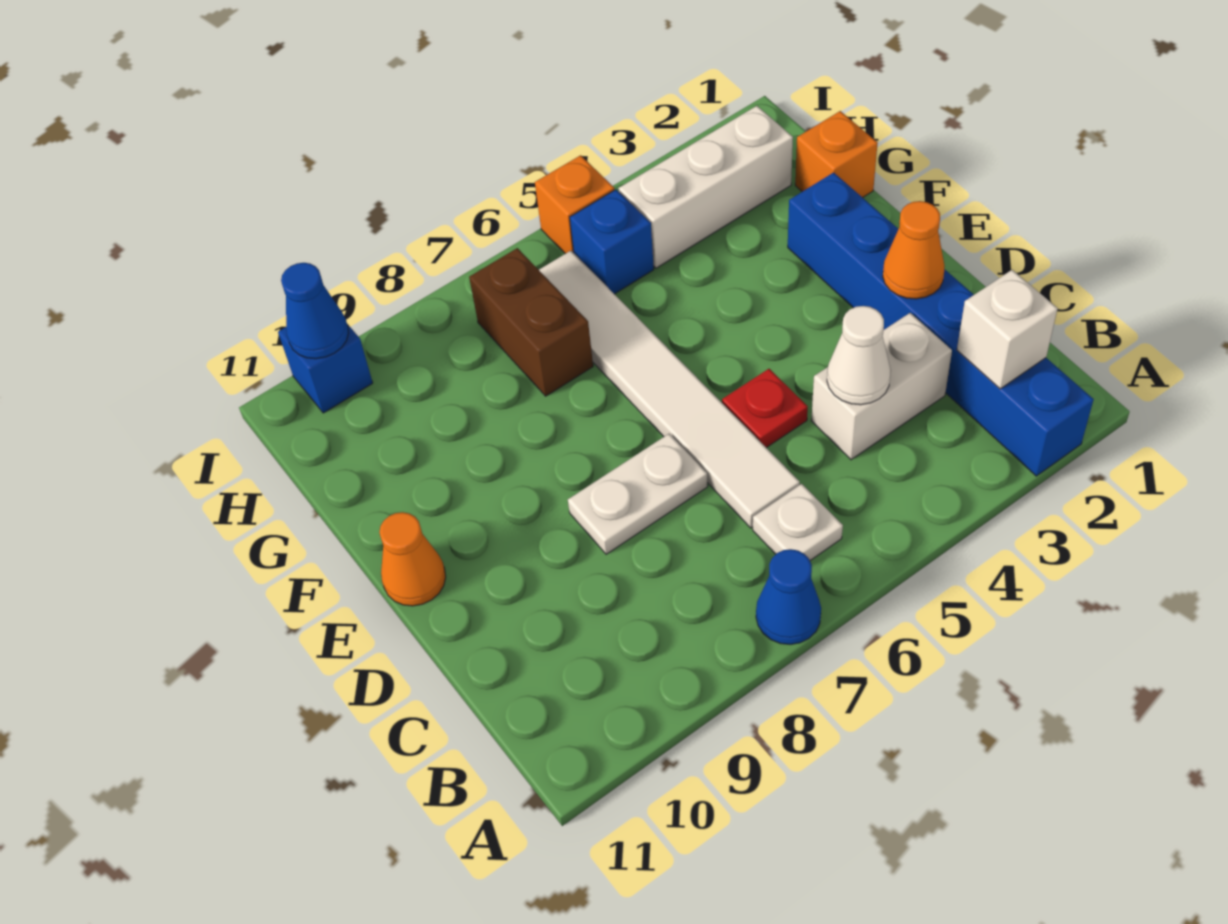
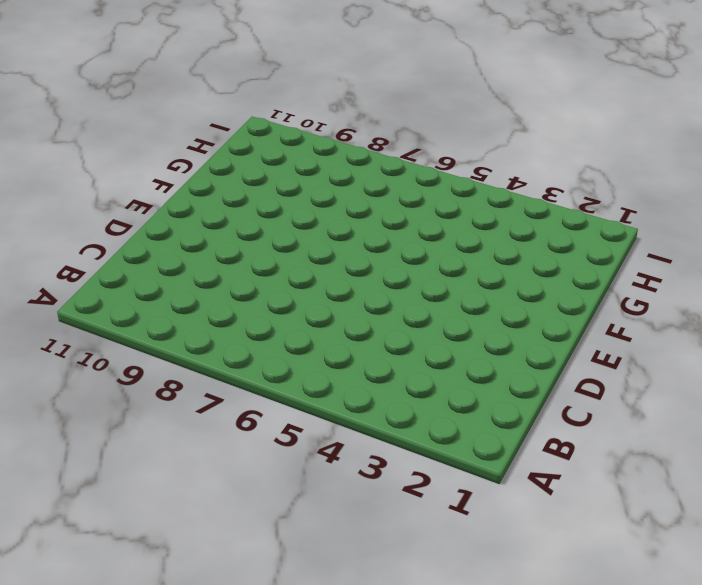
none -> blue brick A2:F2 level 1
none -> blue cone A7 level 1
none -> white plate B6 level 1

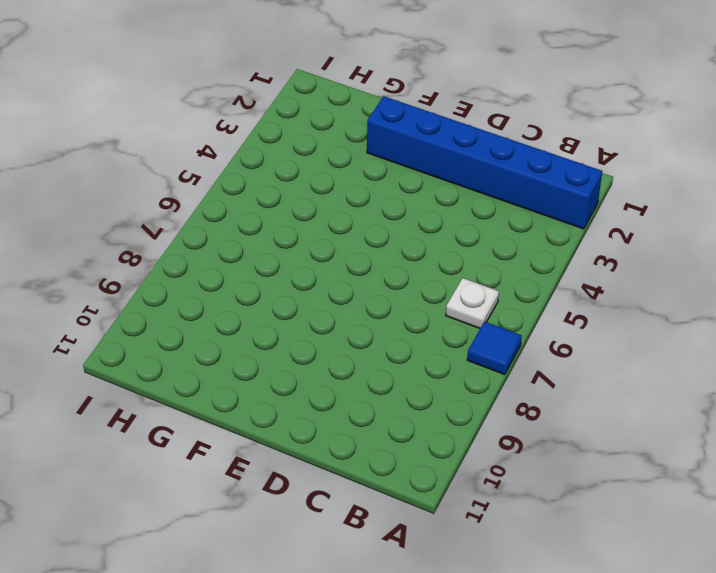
blue tile A7 level 1 -> blue cone A7 level 1
none -> white brick C3:C4 level 1
none -> white tile C6:H6 level 1
none -> red plate D5 level 1

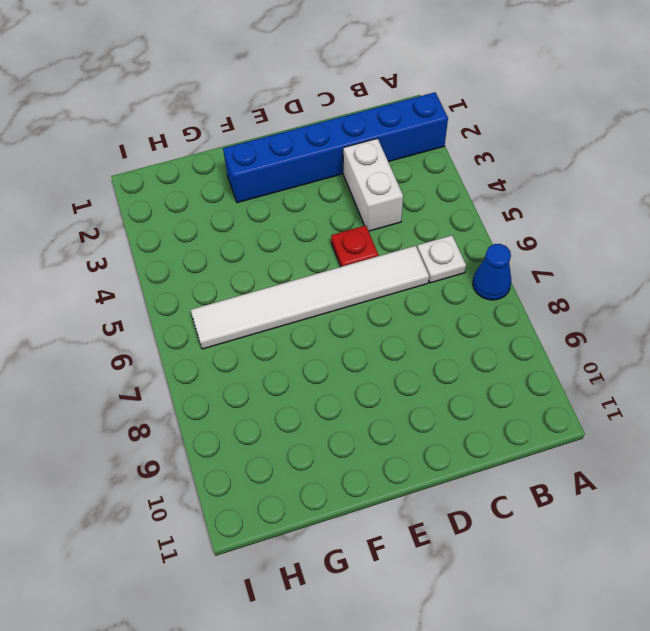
none -> white plate D7:D8 level 1
none -> orange cone E11 level 1
none -> orange brick G1 level 1

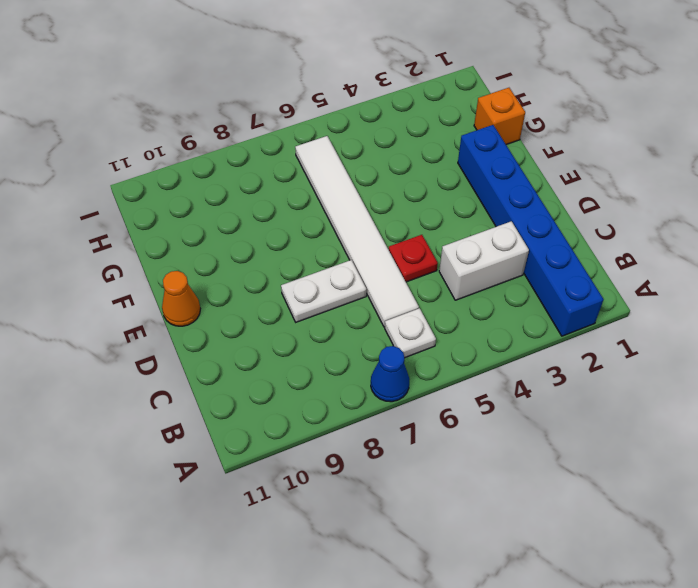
none -> brown brick G7:H7 level 1
none -> white brick H2:H4 level 1
none -> blue brick H5 level 1

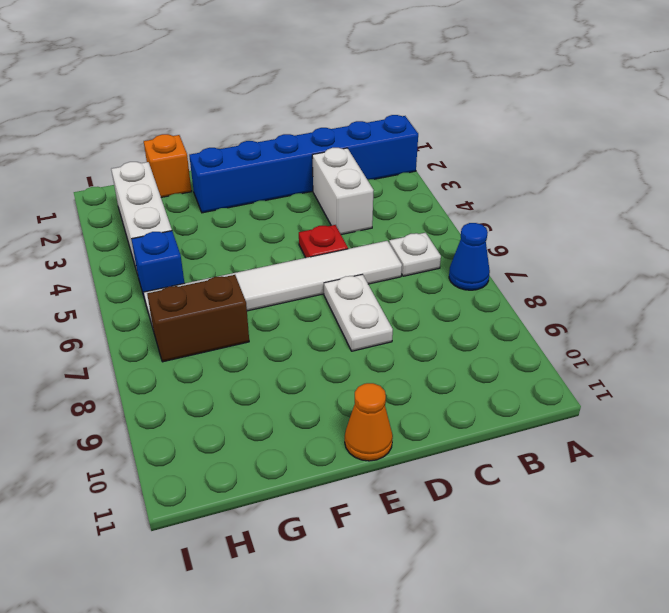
none -> orange brick I5 level 1
none -> blue brick I10 level 1
none -> white brick B2 level 2

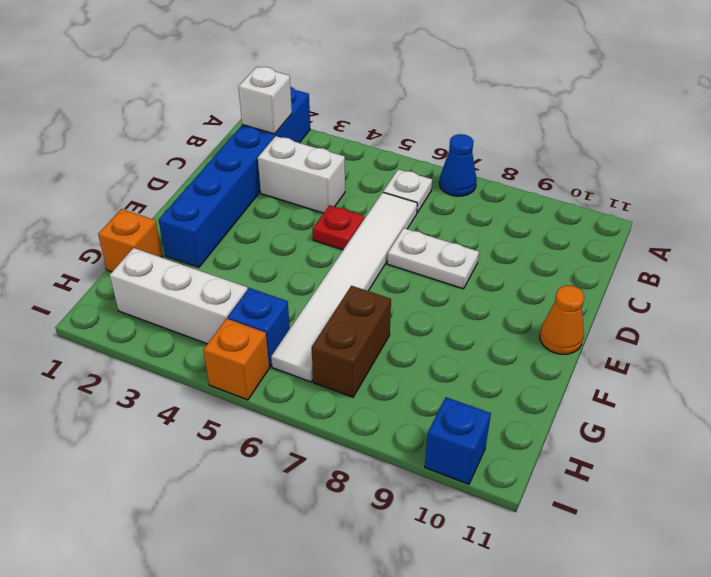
none -> white cone C4 level 2
none -> orange cone D2 level 2
none -> blue cone I10 level 2

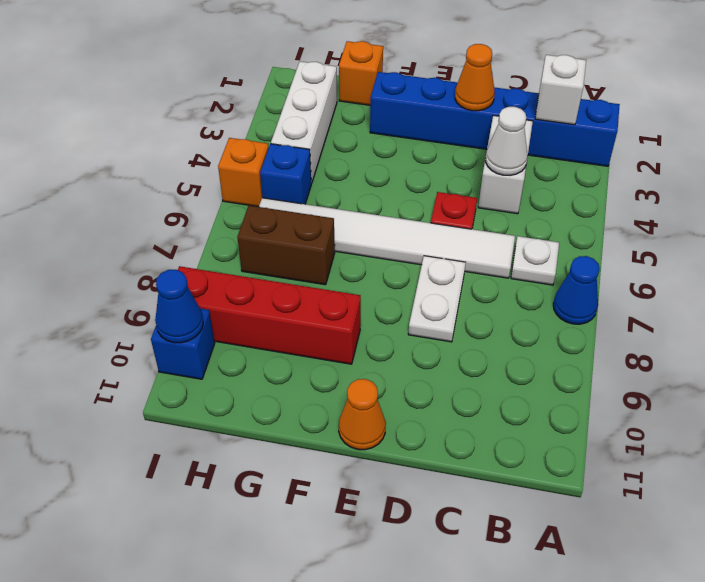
red brick F9:I9 level 1 -> none

